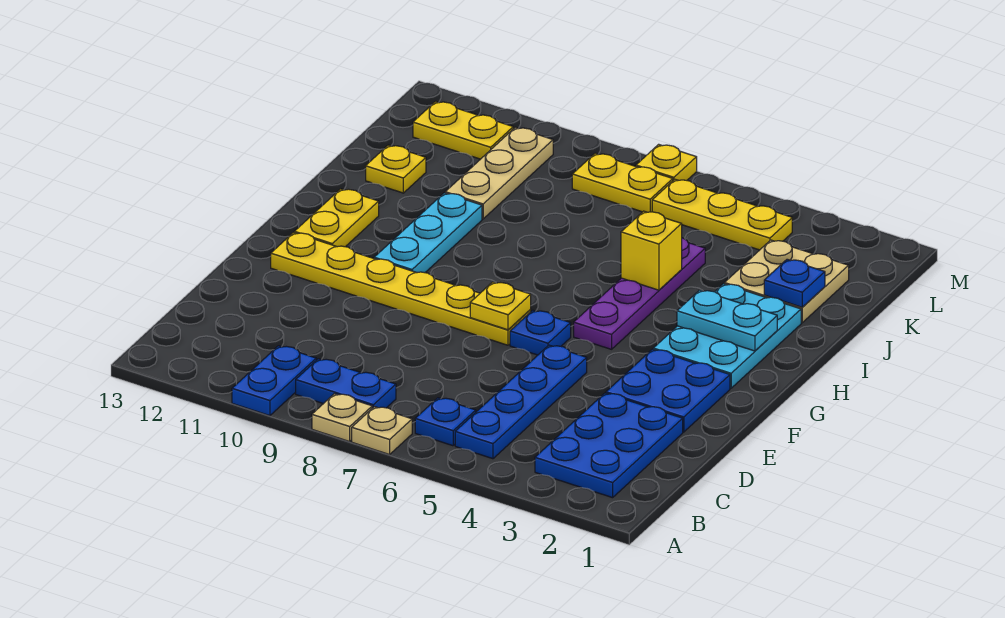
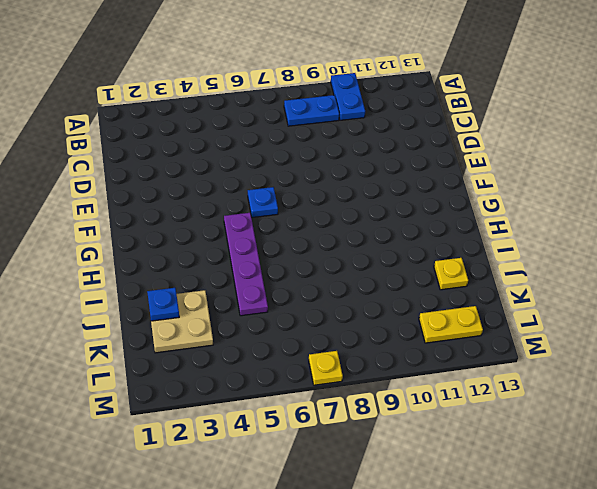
none -> tan plate A7 level 1
none -> tan plate A8 level 1
none -> blue plate B2:D3 level 1

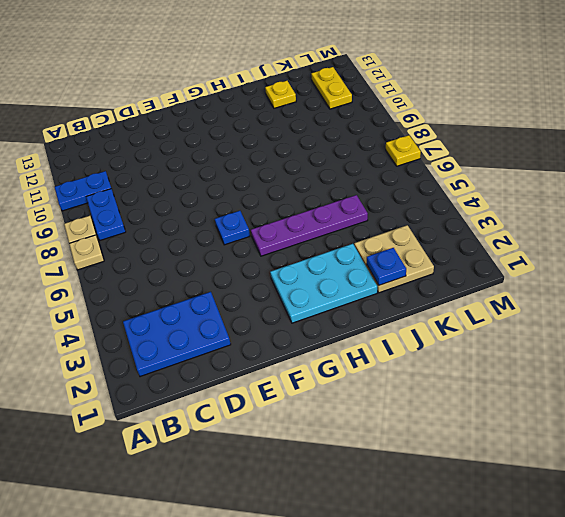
none -> blue plate B5:E5 level 1
none -> blue plate B6 level 1
none -> blue plate E2:F3 level 1

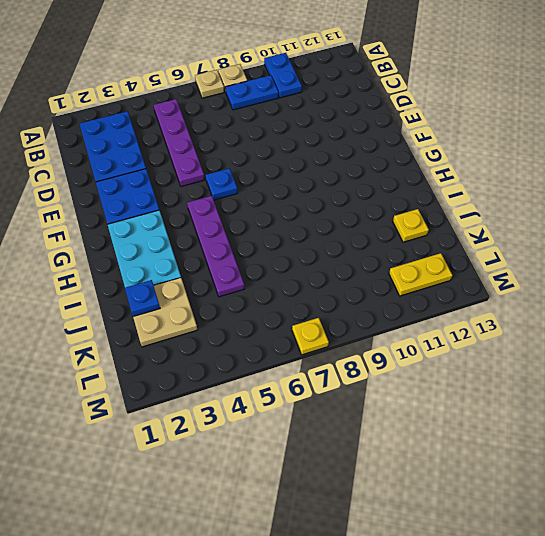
purple plate B5:E5 level 1 -> blue plate B5:E5 level 1
none -> blue plate B6 level 1
none -> yellow plate F7:F12 level 1
none -> cyan plate G10:I10 level 1

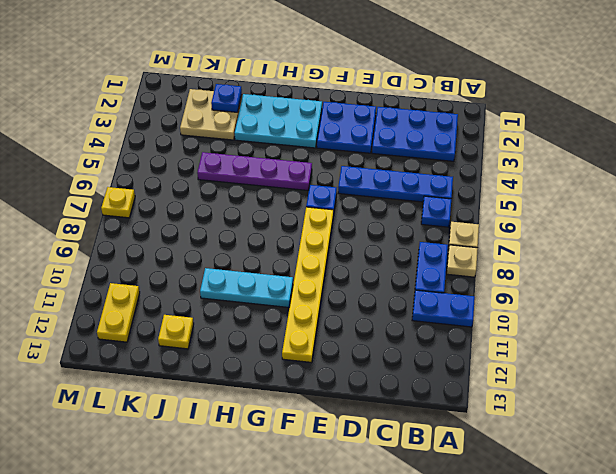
none -> yellow plate G12:H12 level 1
none -> tan plate J10:L10 level 1
none -> yellow plate L4:L6 level 1

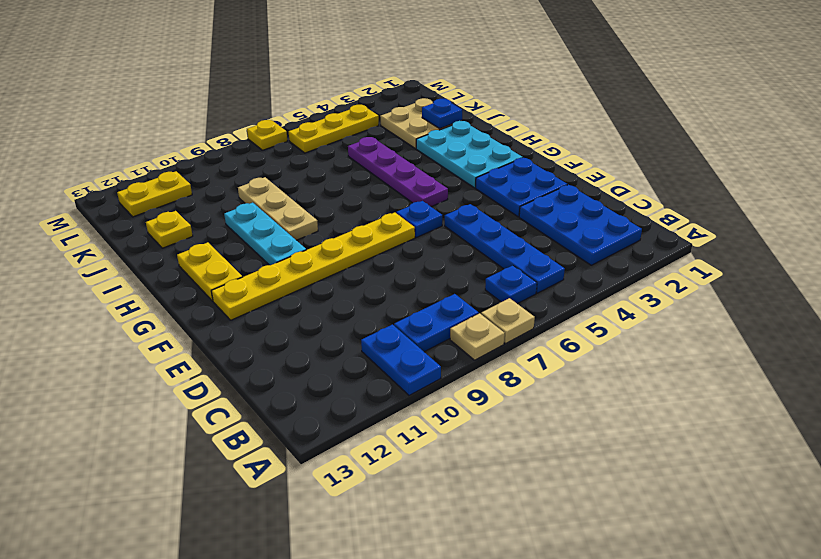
tan plate H9:J9 level 1 -> tan plate J10:L10 level 1
none -> yellow plate L7:L8 level 1
none -> yellow plate F7 level 2
none -> cyan plate H2:H3 level 2

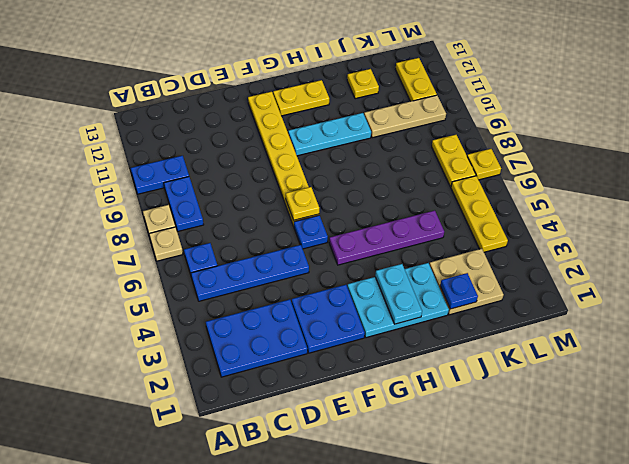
none -> yellow brick I5 level 2

